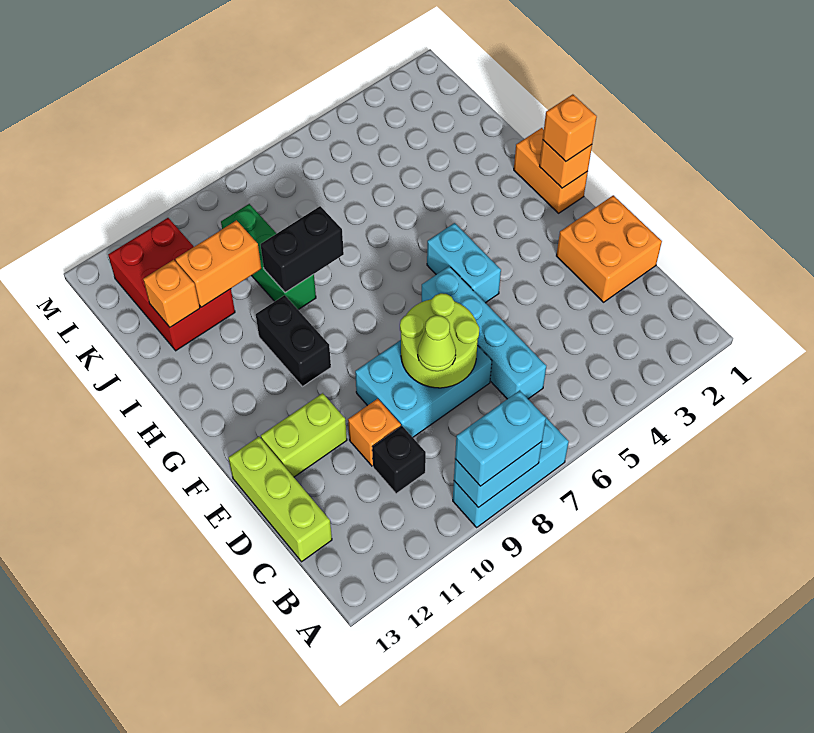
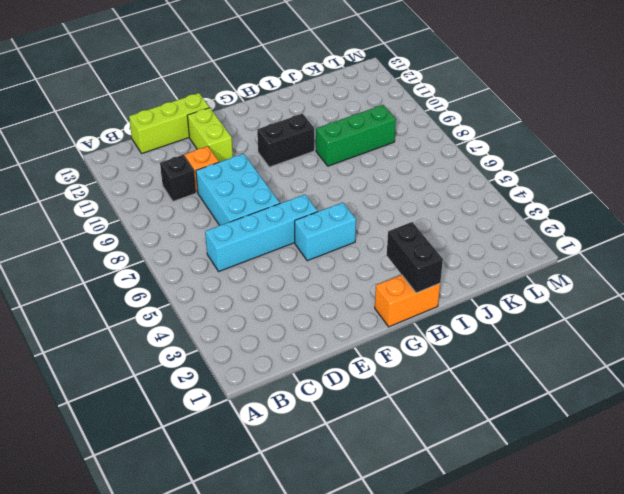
black brick H1:H2 level 2 -> black brick I8:I9 level 2
none -> cyan brick A7:A9 level 1
none -> orange brick D1:E2 level 1
none -> red brick J11:L12 level 1

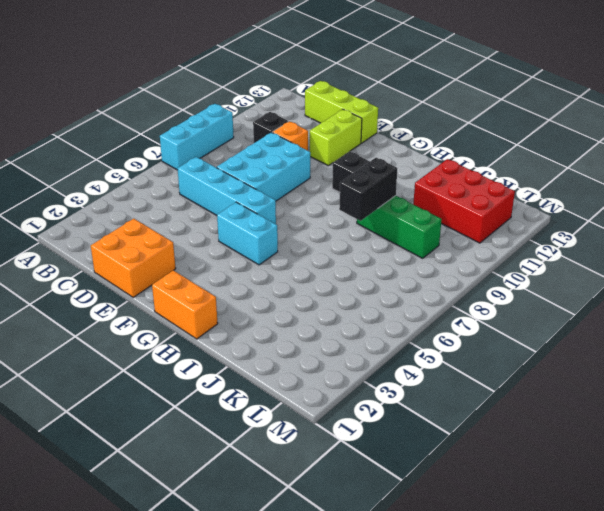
none -> cyan brick A8:A9 level 2
none -> lime round brick D7:E8 level 2
none -> orange brick G1 level 2

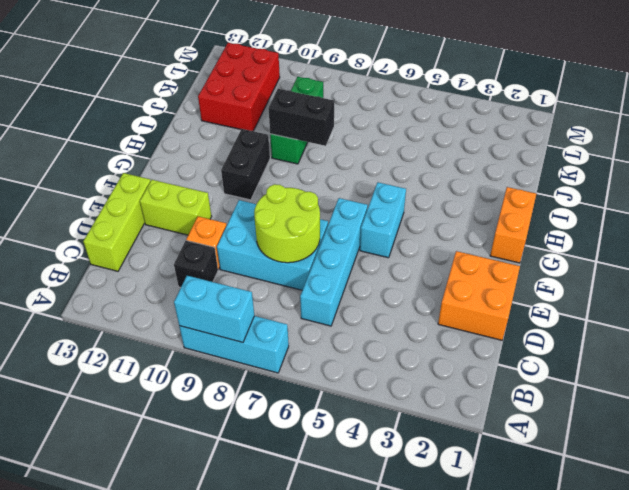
none -> orange brick G1 level 2
none -> orange brick J10:J11 level 2
none -> orange brick J12 level 2

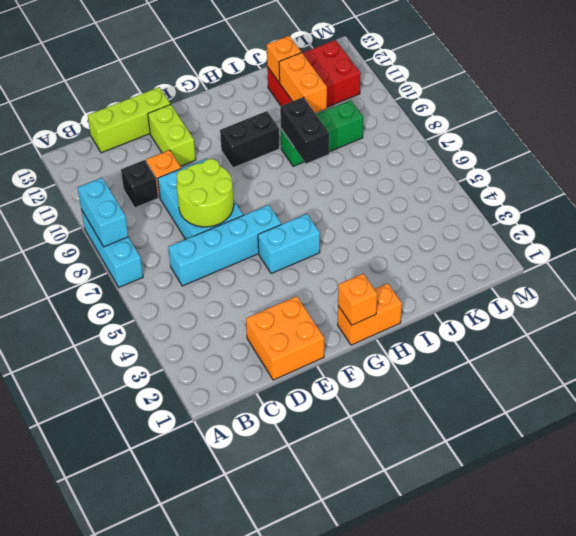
none -> cyan brick A8:A9 level 3
none -> lime cone D8 level 3
none -> orange brick G1 level 3

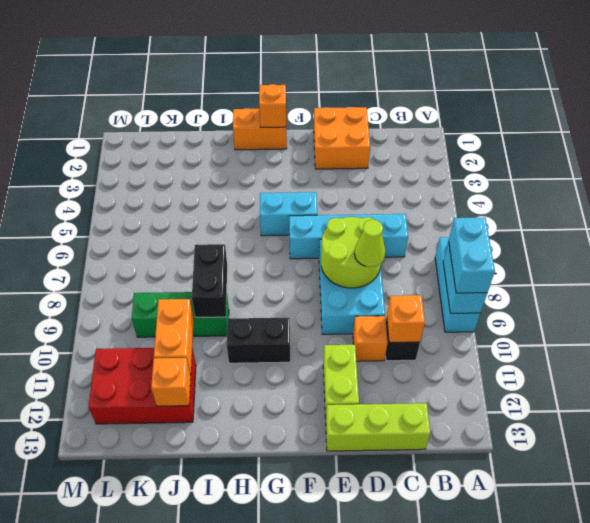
orange brick C10 level 2 -> orange brick G1 level 3

